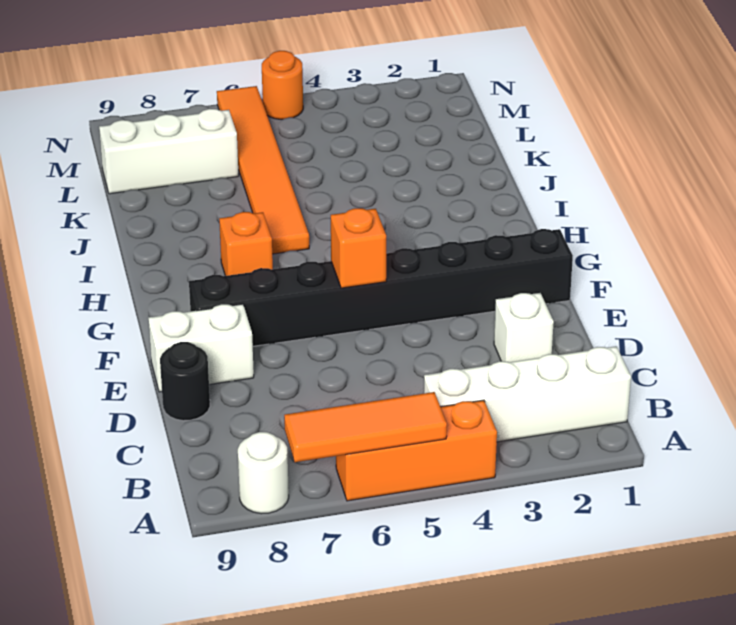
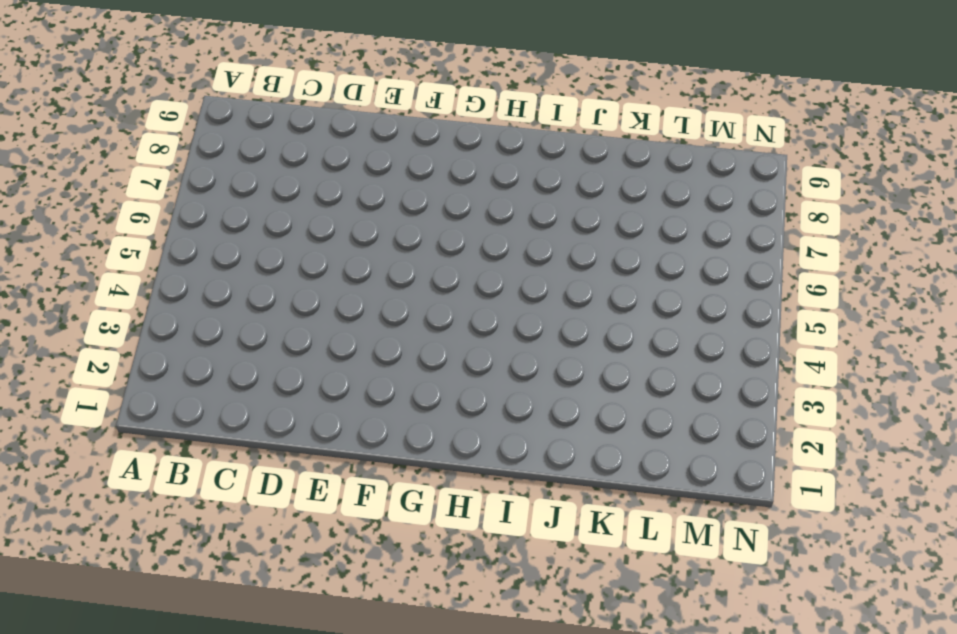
none -> orange brick A4:A6 level 1
none -> white round brick A8 level 1
none -> white brick B1:B4 level 1

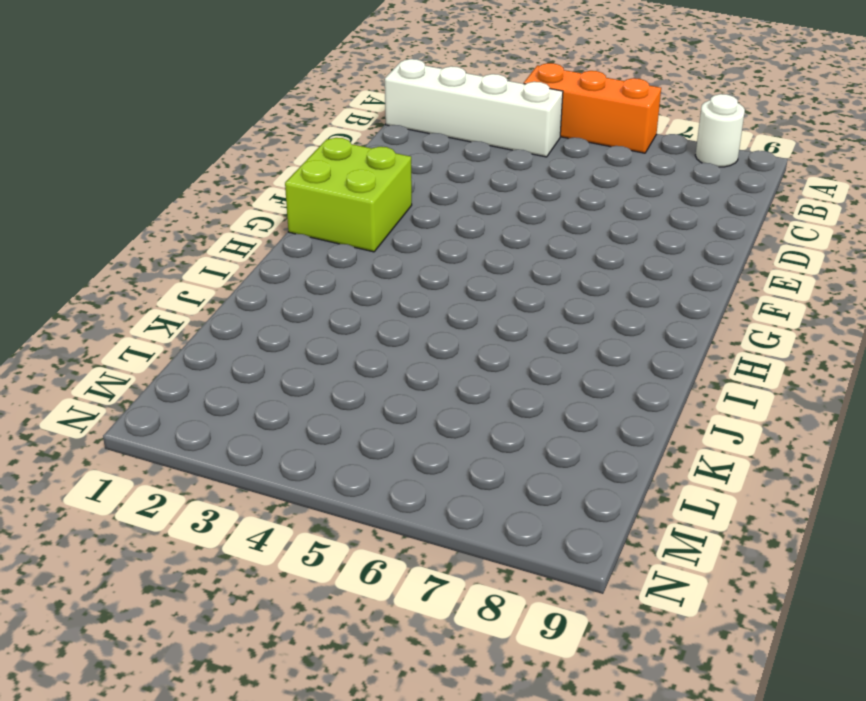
lime brick F1:G2 level 1 -> black brick F1:F8 level 1
none -> white brick D2 level 1
none -> black round brick D9 level 1
none -> white brick E8:E9 level 1

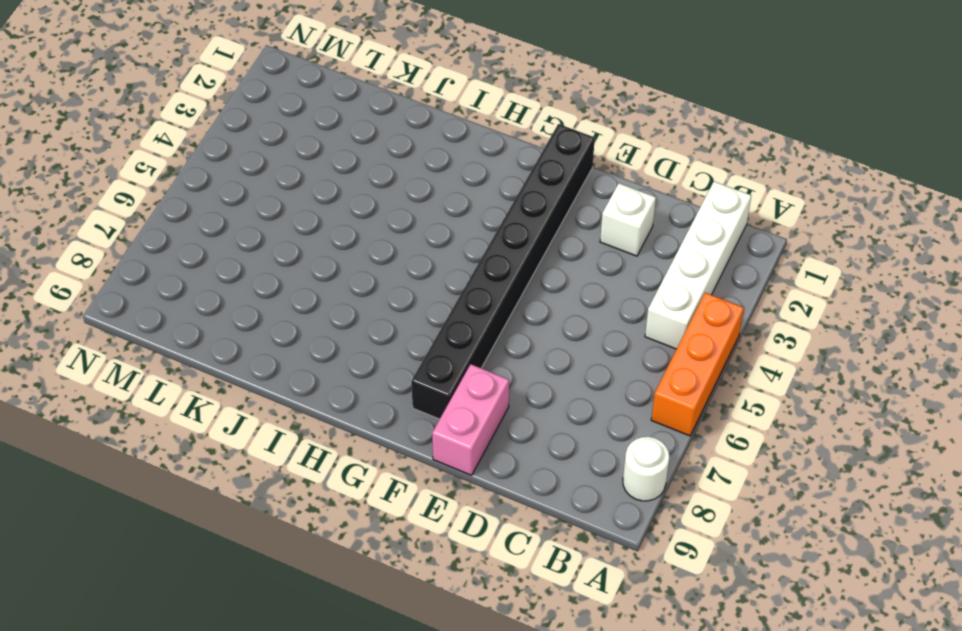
pink brick E8:E9 level 1 -> white brick E8:E9 level 1
none -> black round brick D9 level 1
none -> orange brick H7 level 1
none -> orange tile I6:N6 level 1

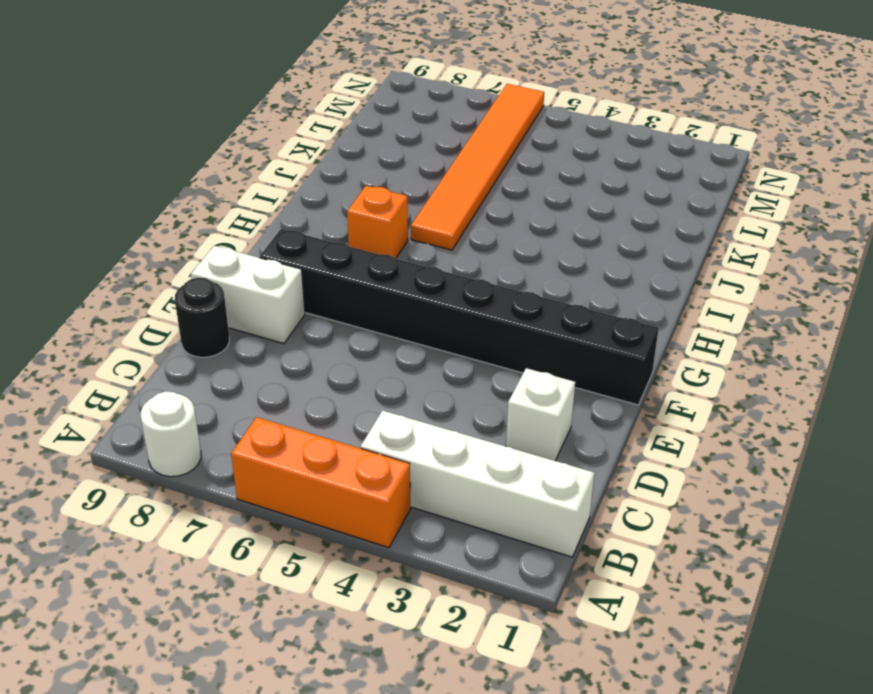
none -> white brick L7:L9 level 1
none -> orange round brick N5 level 1
none -> orange tile A5:A7 level 2

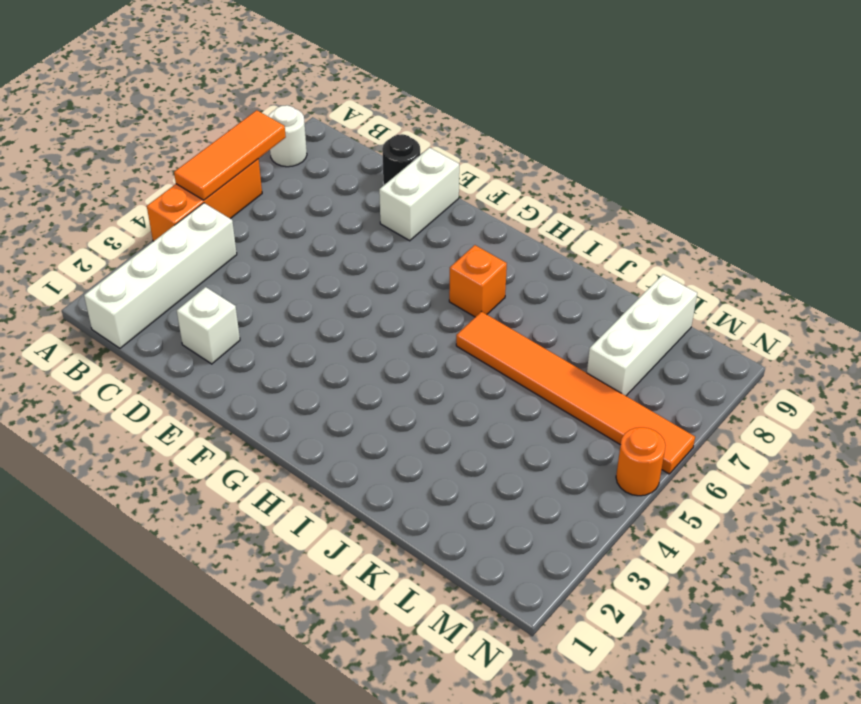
none -> black brick F1:F8 level 1
none -> orange brick F5 level 2

